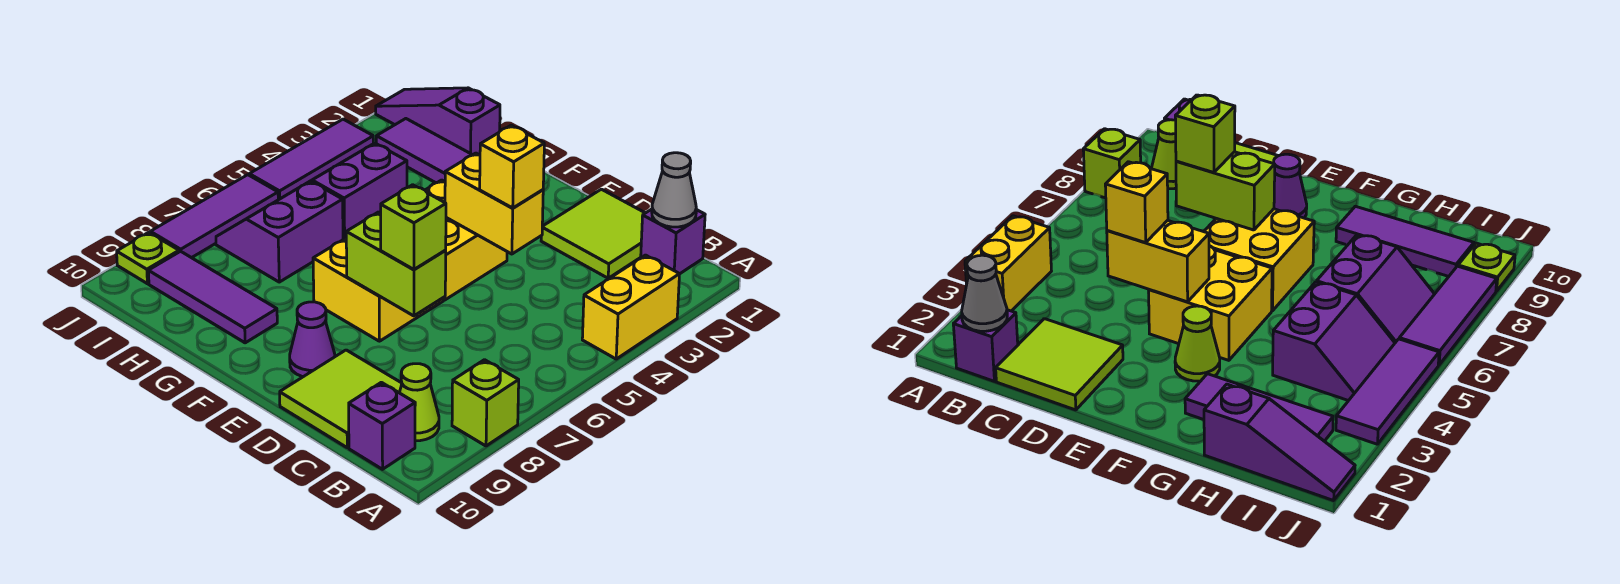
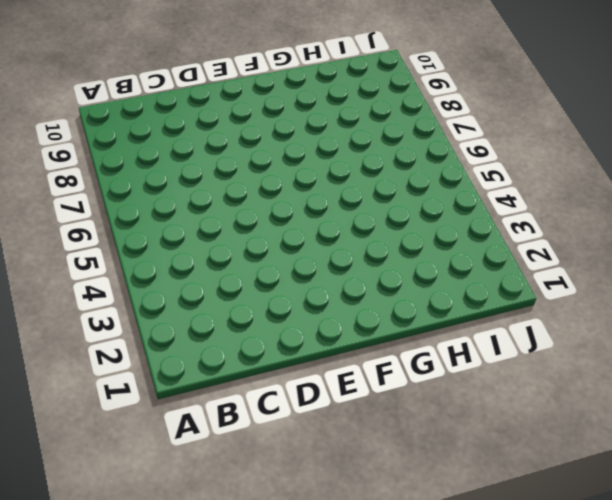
none -> yellow brick A3:A4 level 1
none -> lime brick A8 level 1
none -> purple brick B1 level 1

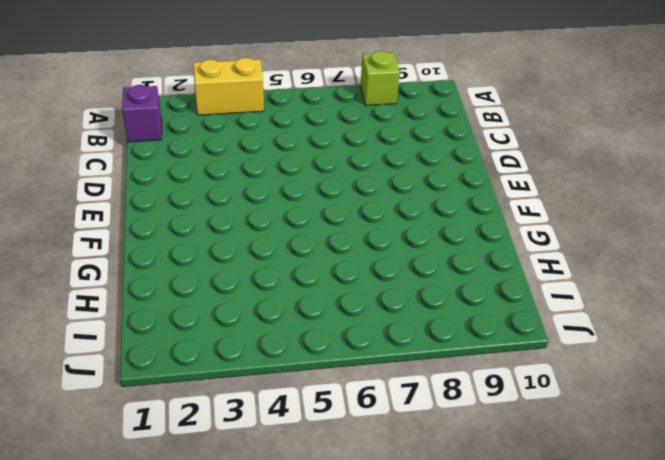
none -> lime cone B9 level 1
none -> purple brick B10 level 1
none -> lime tile C1:D2 level 1

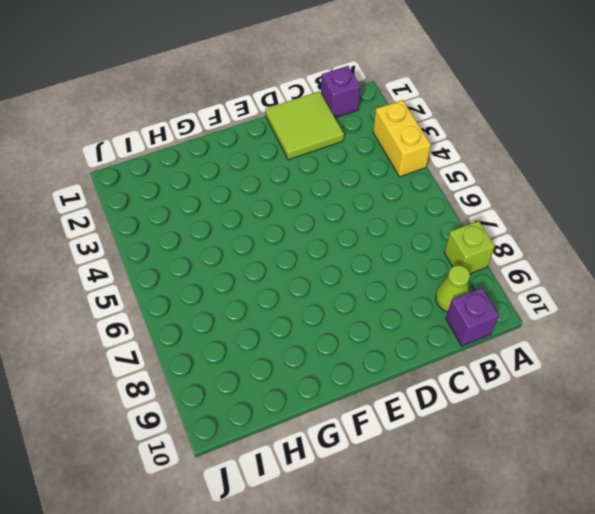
none -> lime tile C9:D10 level 1
none -> yellow brick E4:F5 level 1
none -> yellow brick E6:F7 level 1

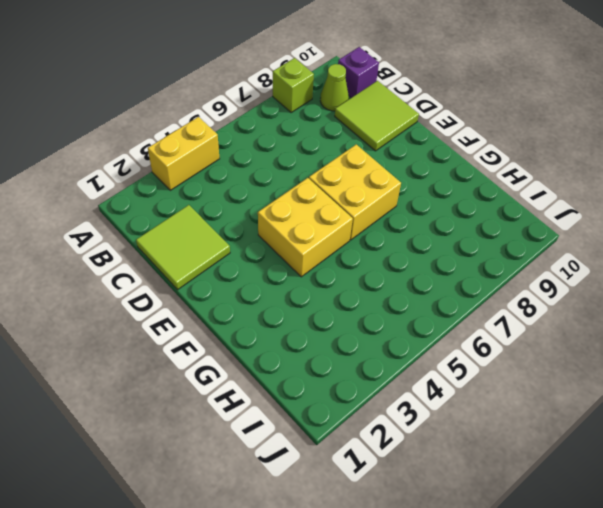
none -> purple brick B1 level 1
none -> purple cone E9 level 1
none -> lime cone F3 level 1

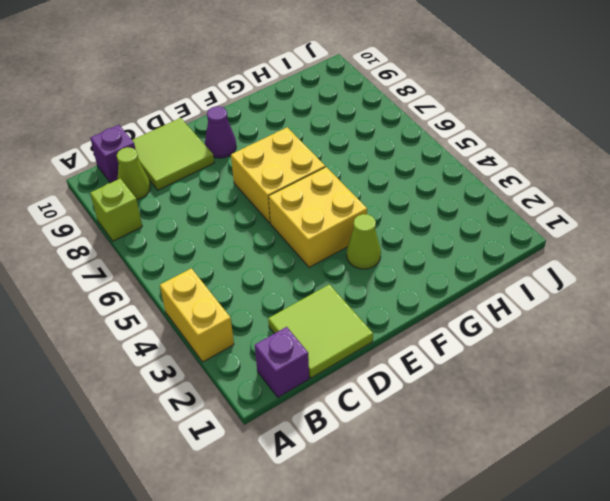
none -> purple tile G2:I2 level 1
none -> purple tile G9:I9 level 1
none -> purple slope H1:J1 level 1 top H

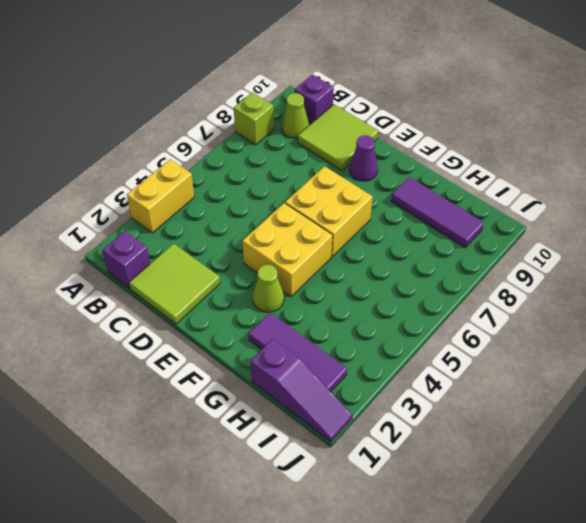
none -> purple slope H4:I5 level 1 top H
none -> purple slope H6:I7 level 1 top H
none -> purple tile J3:J5 level 1

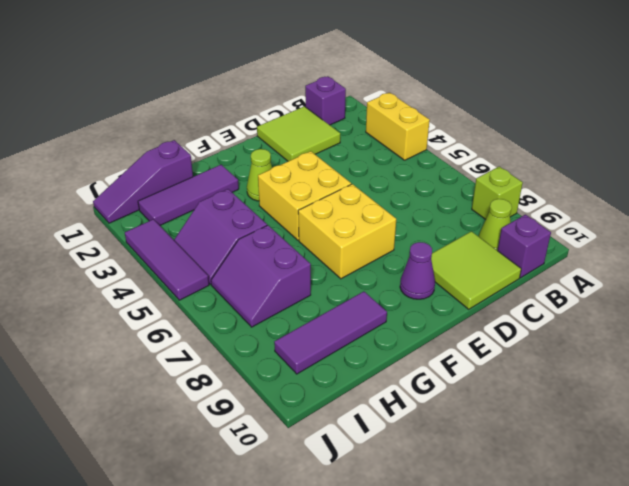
none -> purple tile J6:J8 level 1
none -> lime plate J9 level 1
none -> grey cone B1 level 2

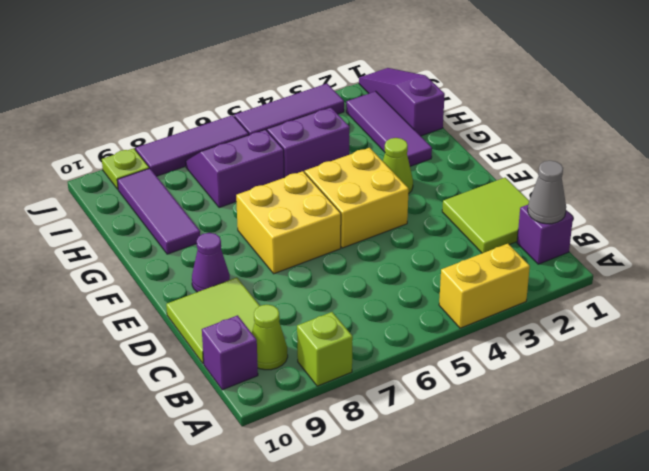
none -> yellow brick D4:E4 level 2
none -> lime brick D7:E7 level 2
none -> yellow brick D4 level 3

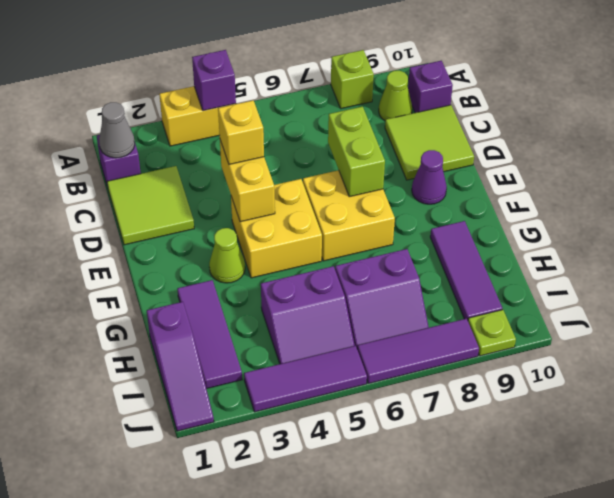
purple brick A4 level 2 -> none
none -> lime brick D7 level 3

